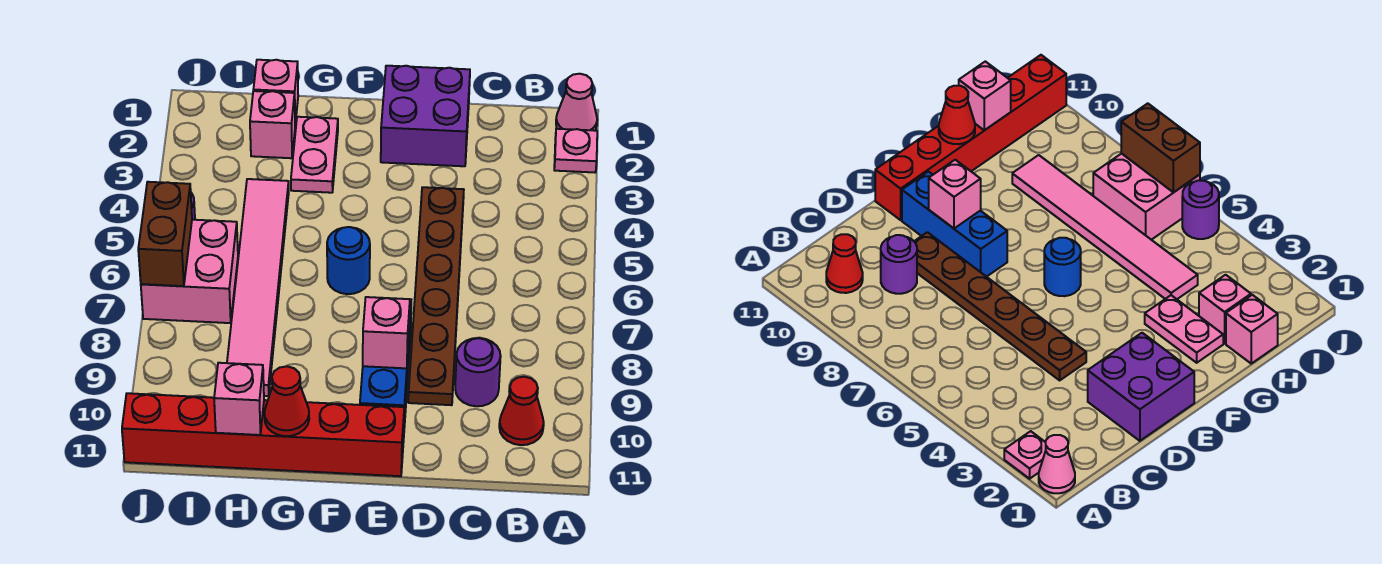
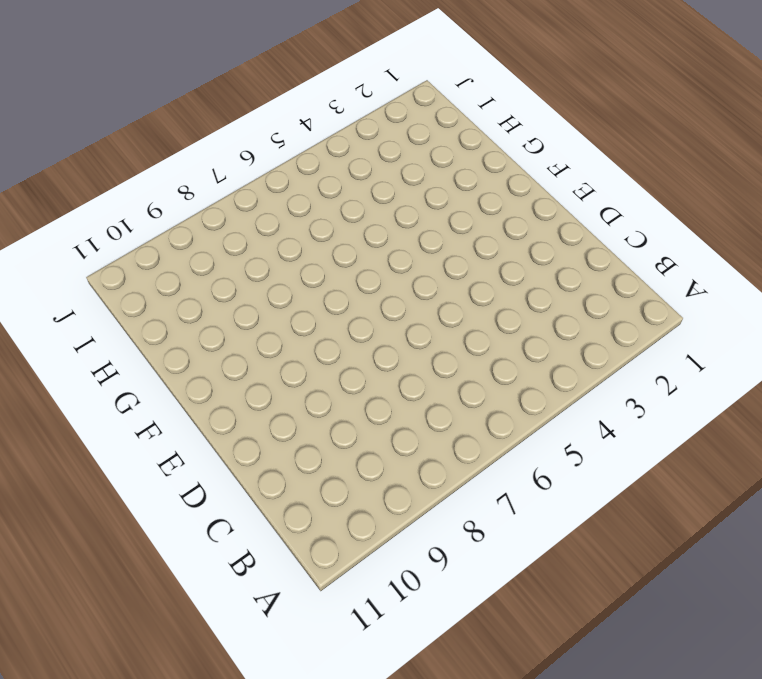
none -> pink cone A1 level 1
none -> pink plate A2 level 1
none -> red cone B10 level 1

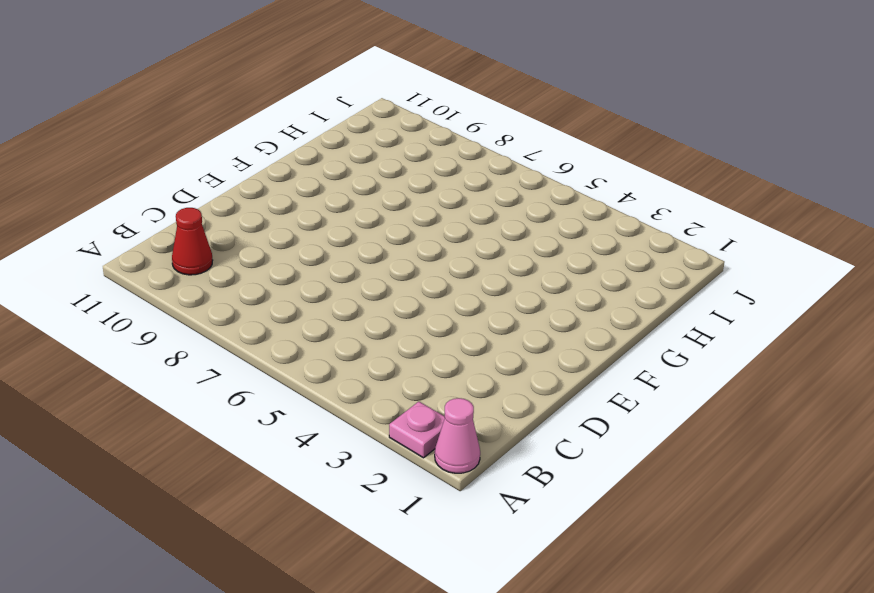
none -> purple round brick C9 level 1
none -> purple brick D1:E2 level 1
none -> brown plate D4:D9 level 1

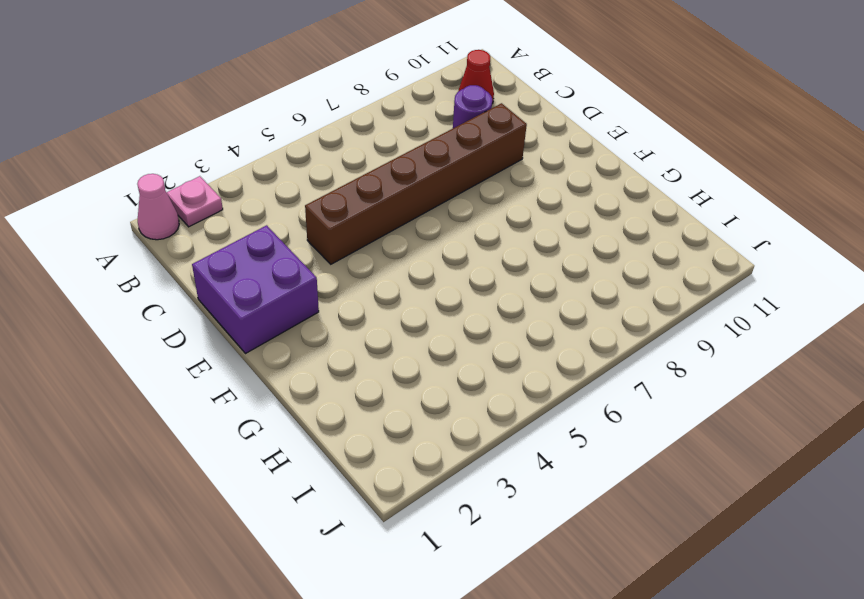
brown brick D4:D9 level 1 -> brown plate D4:D9 level 1
none -> blue brick E8:E10 level 1
none -> red brick E11:J11 level 1
none -> blue round brick F6 level 1

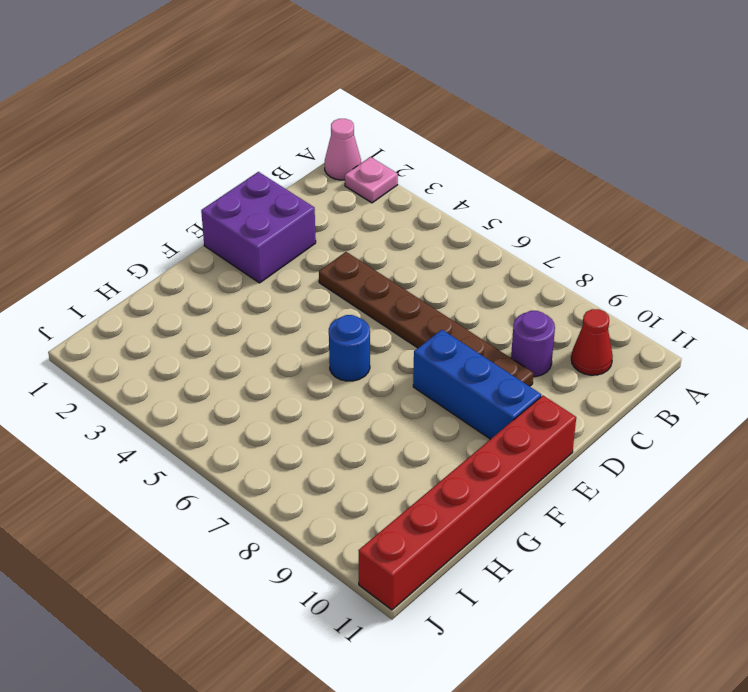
none -> pink plate G2:G3 level 1
none -> pink brick H1 level 1
none -> pink brick H2 level 1

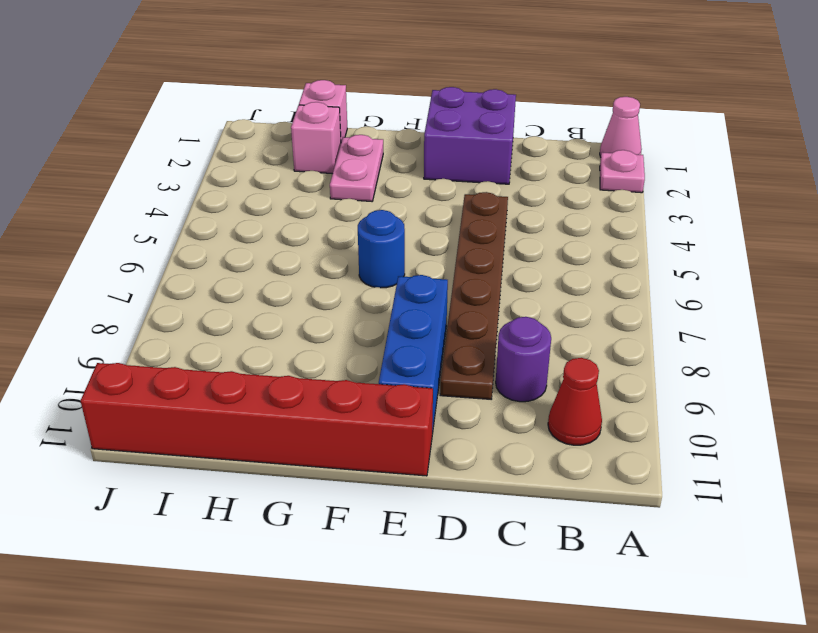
none -> pink tile H4:H9 level 1
none -> pink brick I6:J7 level 1
none -> purple round brick J5 level 1

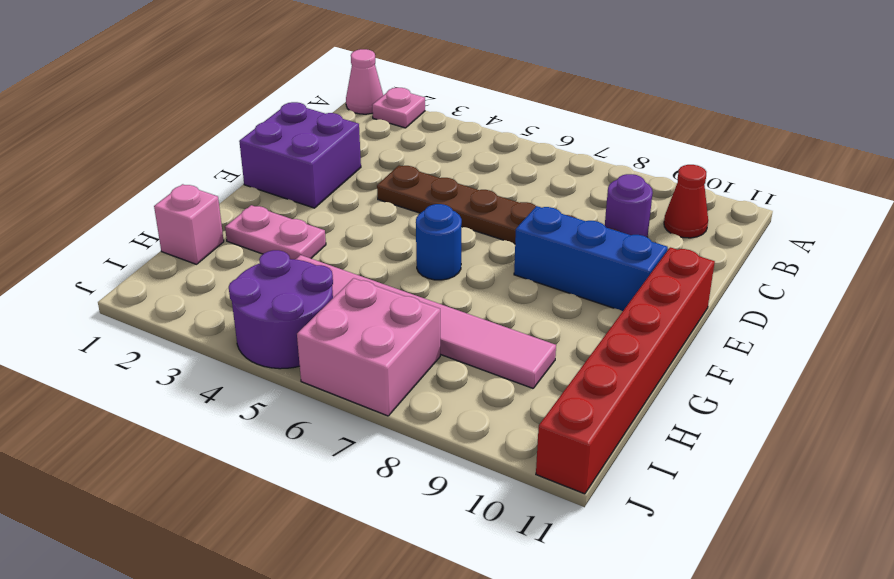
purple round brick I4:J5 level 1 -> purple round brick J5 level 1
none -> pink brick H2 level 1
none -> pink brick E9 level 2
none -> red cone G11 level 2

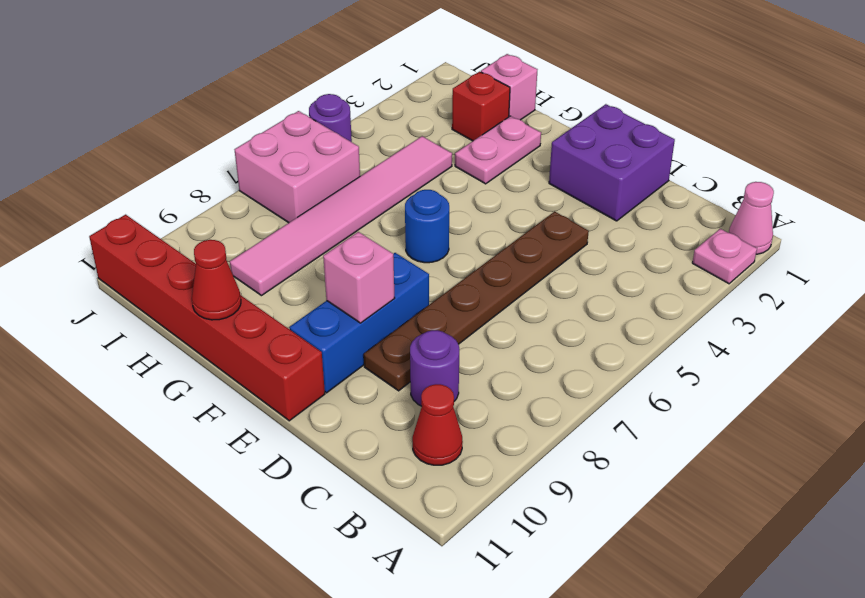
red brick H2 level 1 -> pink brick H2 level 1
none -> pink brick H11 level 2
none -> brown brick J6:J7 level 2

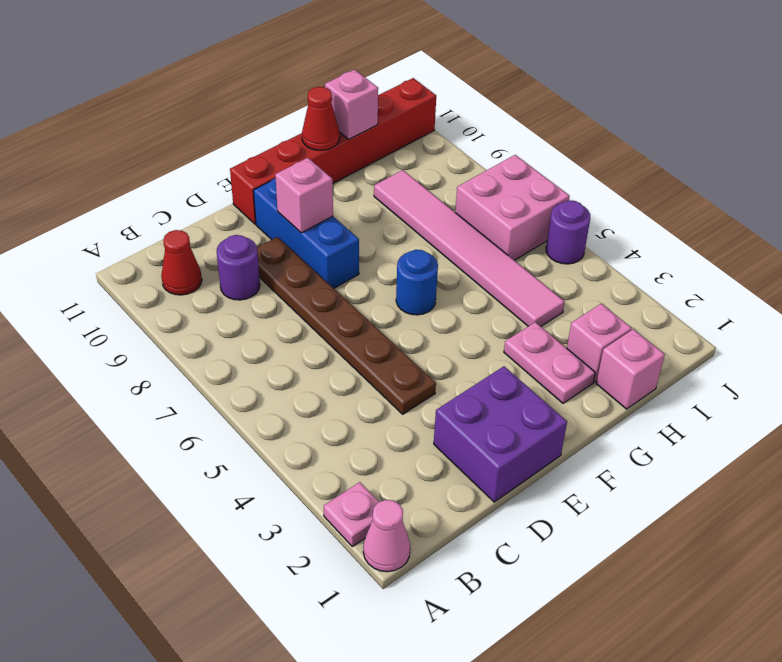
none -> brown brick J6:J7 level 2

